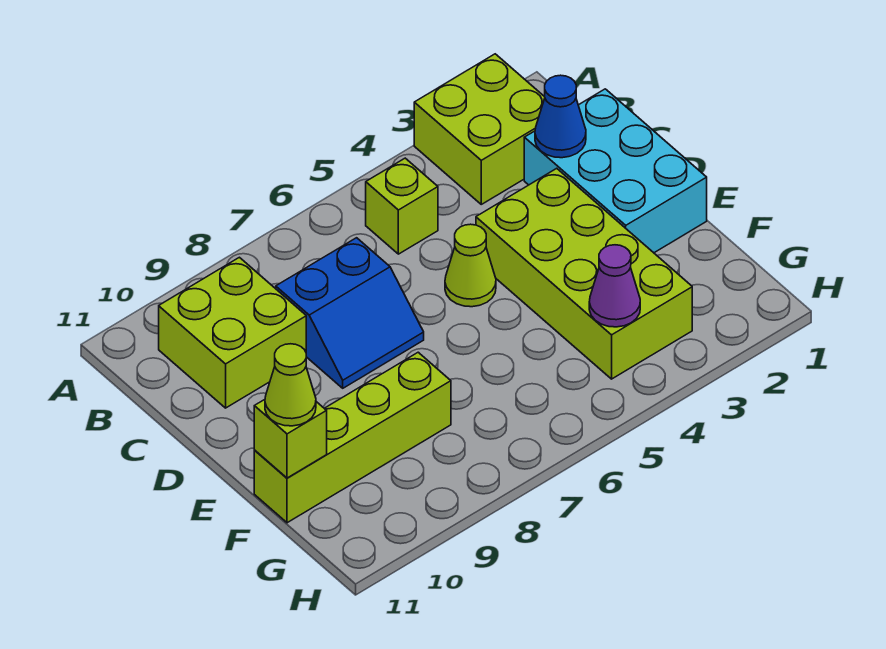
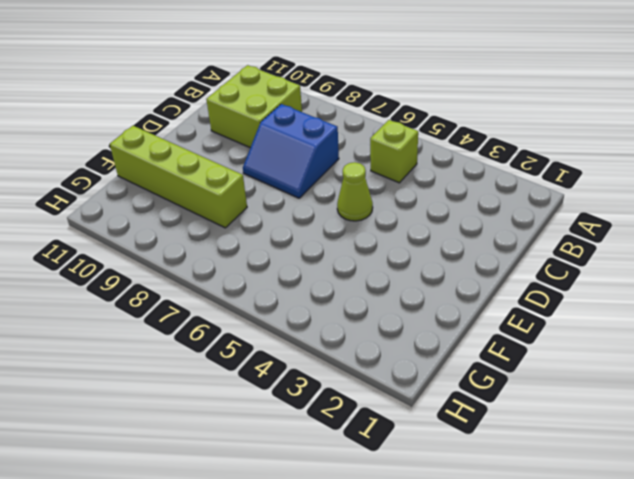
none -> lime brick A2:B3 level 1
none -> cyan brick C1:E2 level 1
none -> lime brick D3:G4 level 1

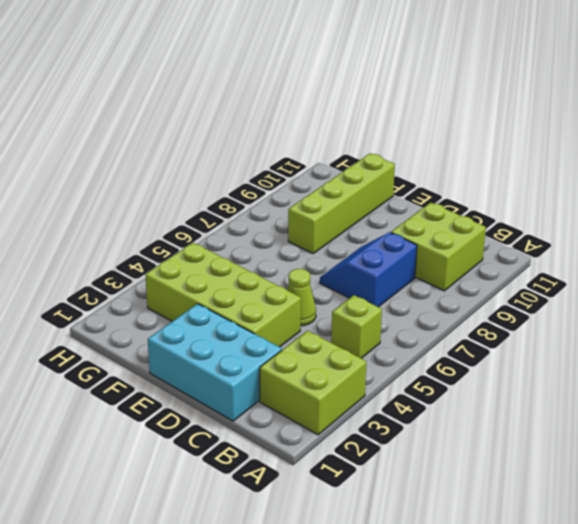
none -> blue cone C2 level 2
none -> lime brick F11 level 2
none -> purple cone G4 level 2

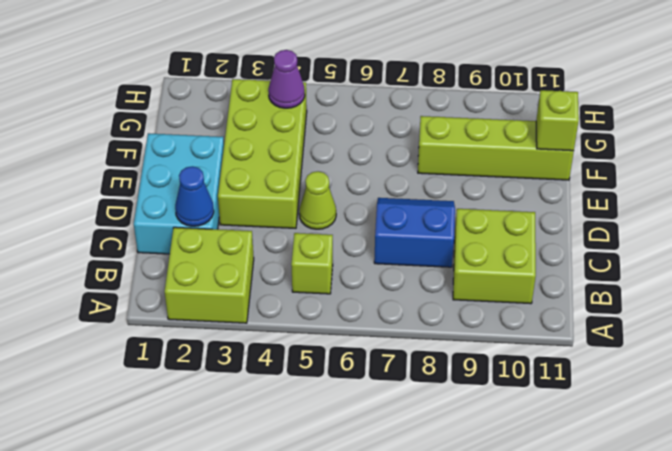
none -> lime cone F11 level 3

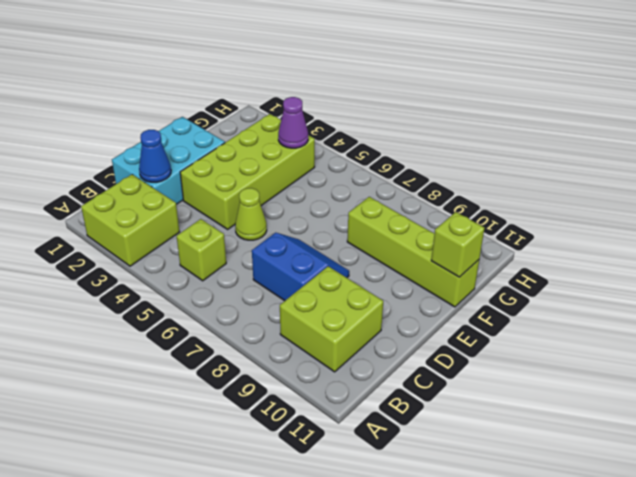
none -> lime cone F11 level 3

